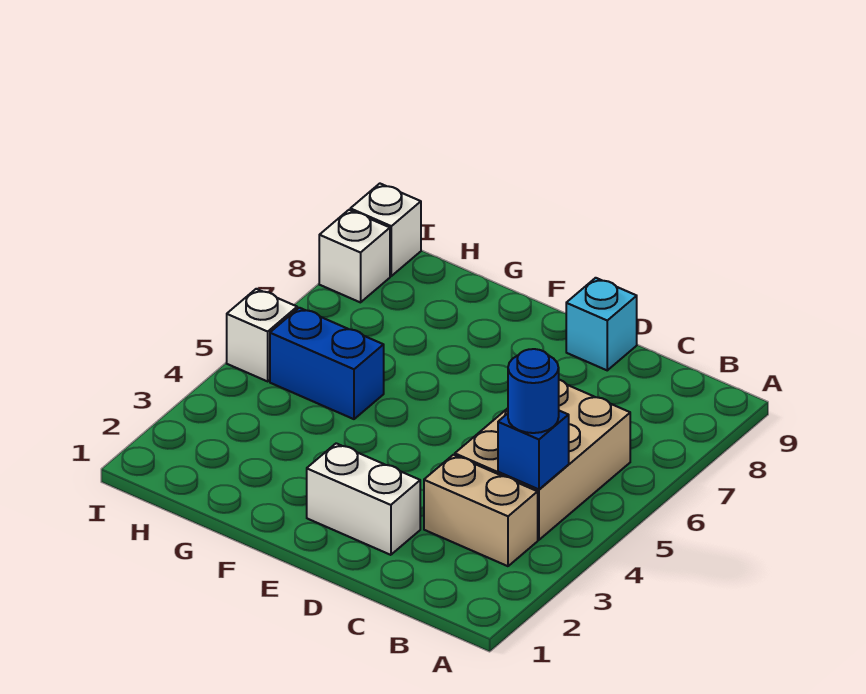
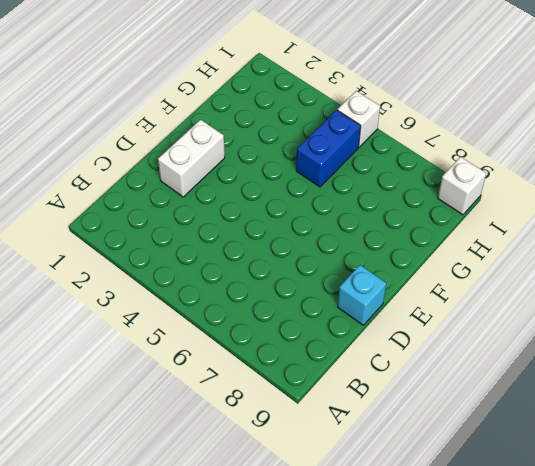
none -> tan brick B3:C3 level 1
none -> tan brick B4:C6 level 1

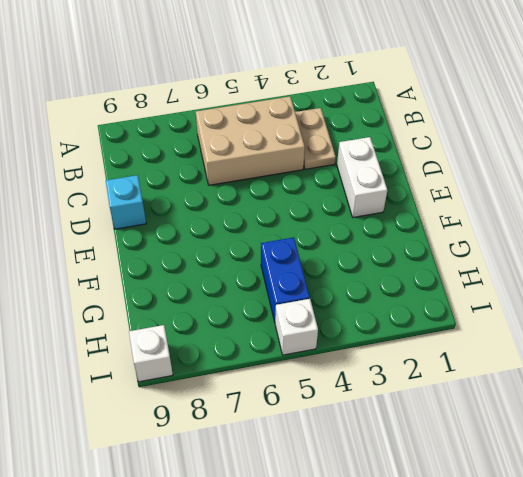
tan plate B3:C3 level 1 -> tan brick B3:C3 level 1
none -> white brick I8 level 1
none -> blue brick B4 level 2

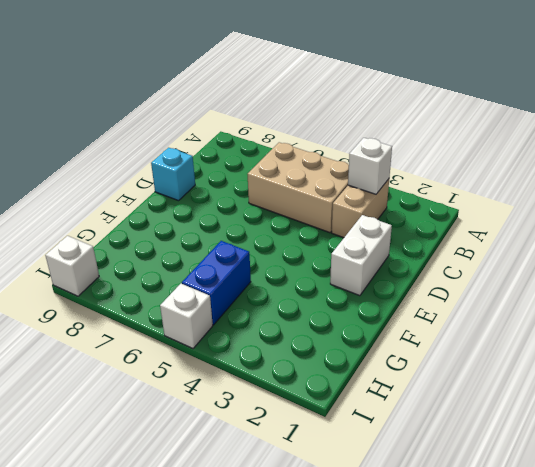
white brick B3 level 2 -> white brick I8 level 1
none -> blue brick B4 level 2
none -> blue round brick B4 level 3

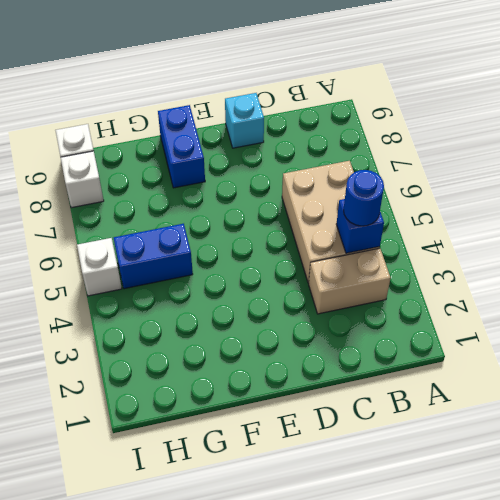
blue brick F8:F9 level 1 -> none
none -> white brick D2:E2 level 1

